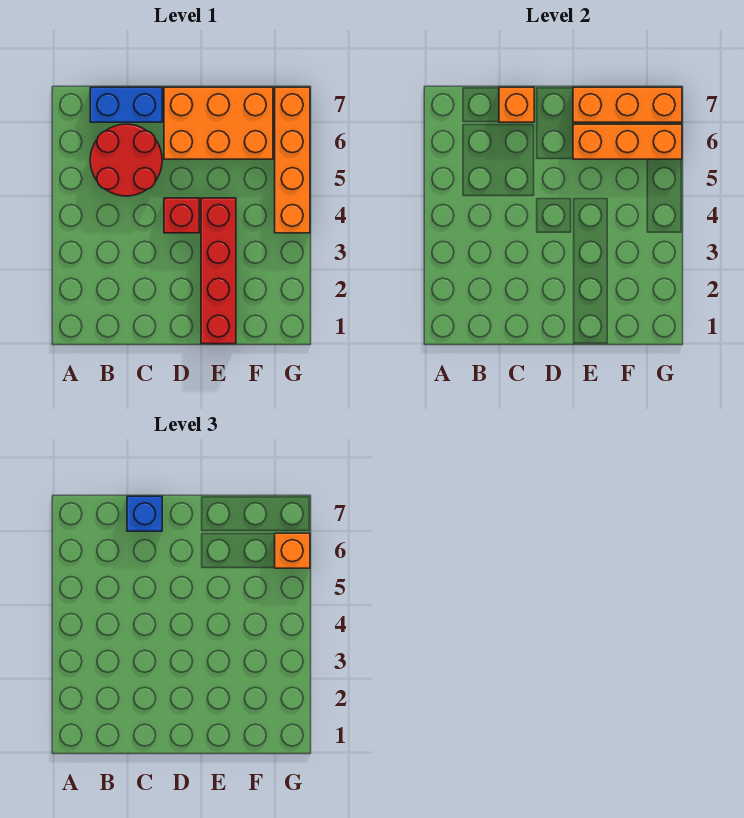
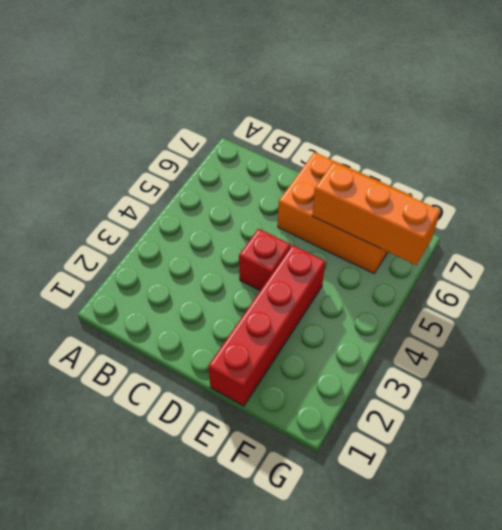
none -> red round brick B5:C6 level 1
none -> blue brick B7:C7 level 1

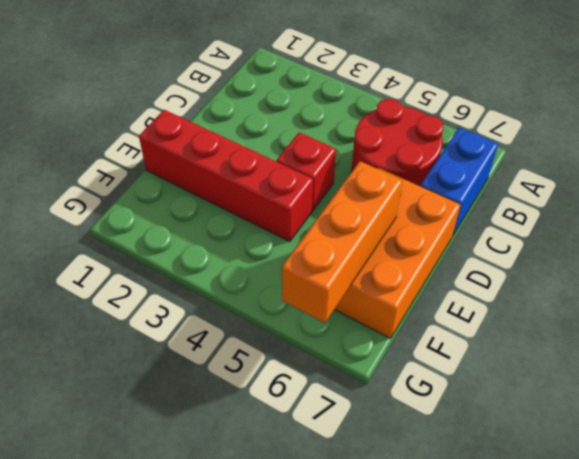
none -> orange brick G4:G7 level 1
none -> orange brick C7 level 2

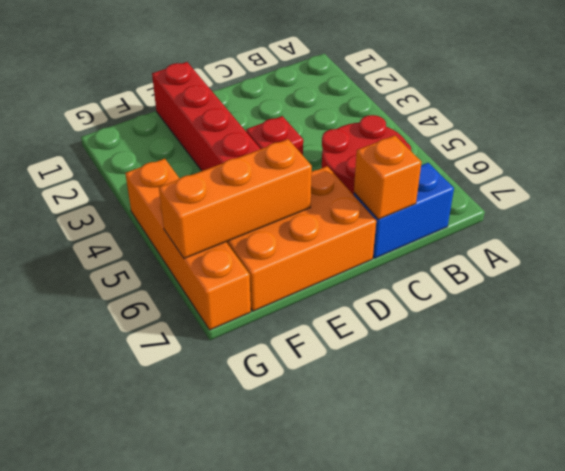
none -> orange brick E7:G7 level 2
none -> blue brick C7 level 3

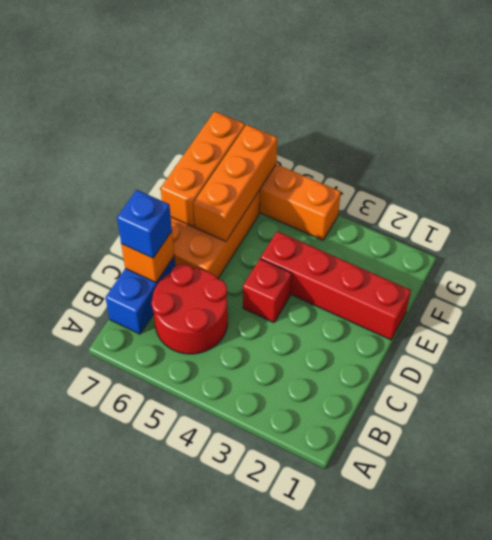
none -> orange brick G6 level 3

